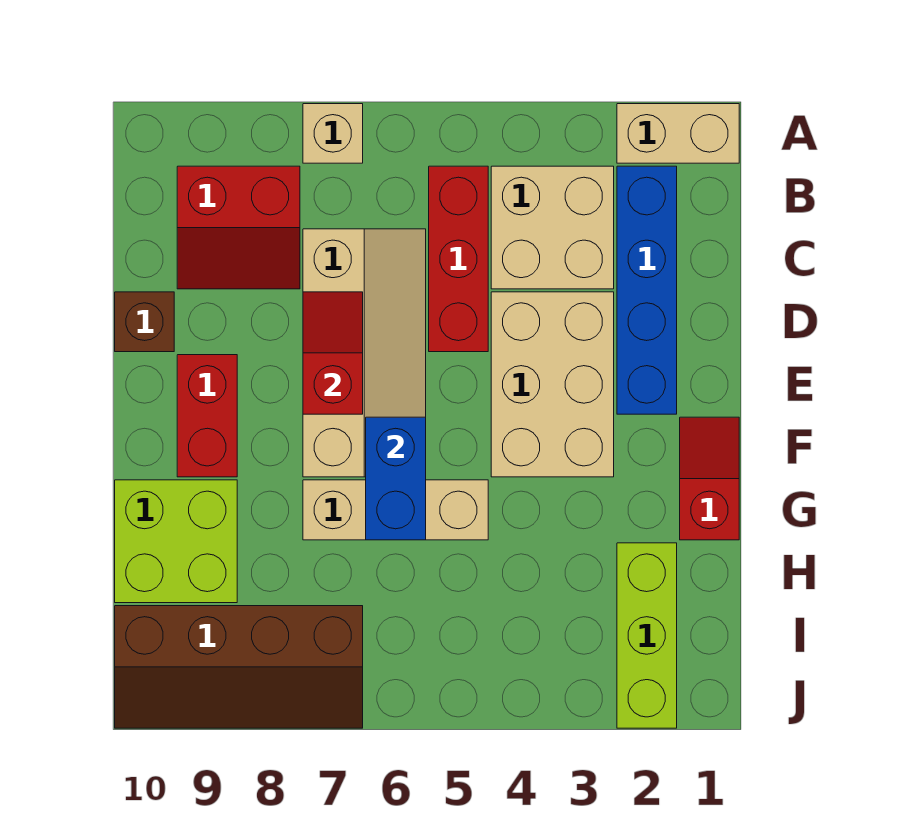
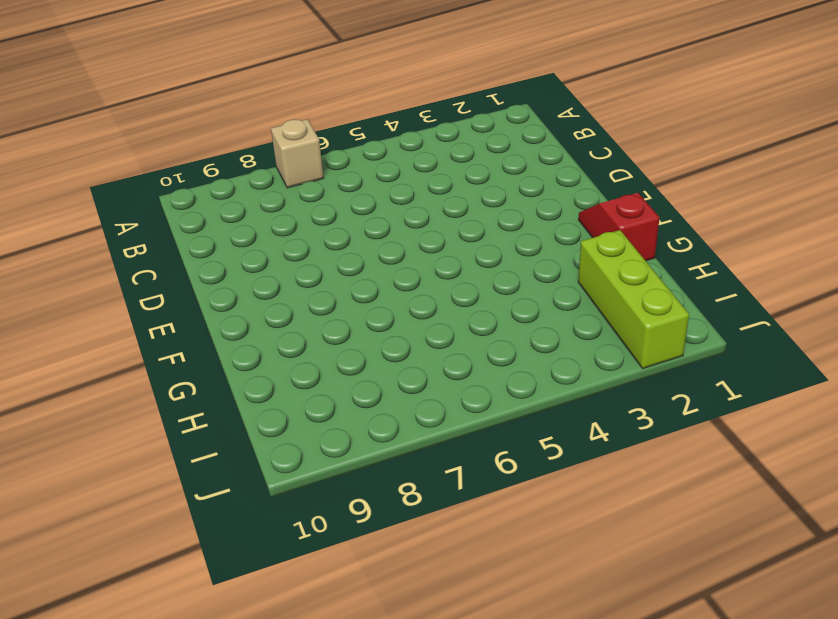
none -> tan brick A1:A2 level 1
none -> blue brick B2:E2 level 1
none -> tan brick B3:C4 level 1

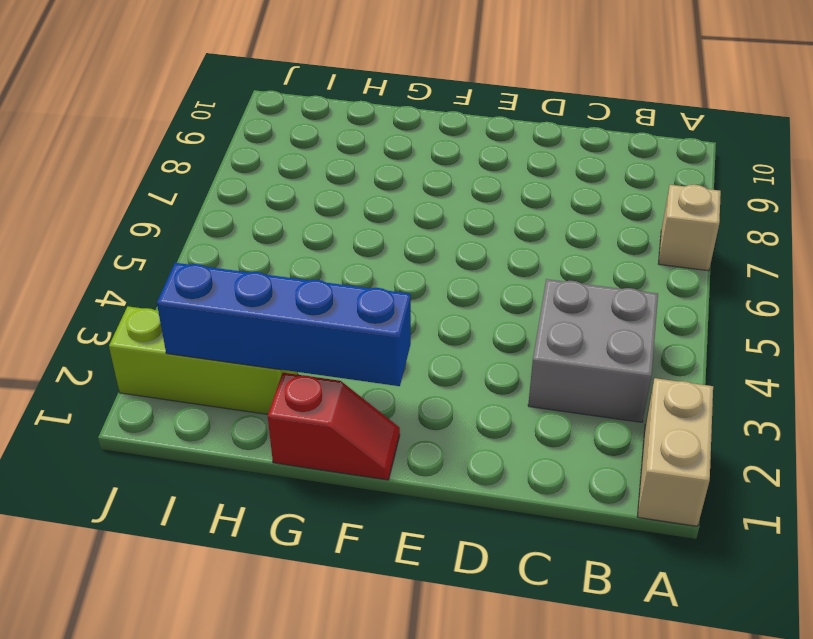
grey brick B3:C4 level 1 -> tan brick B3:C4 level 1
blue brick F2:I2 level 2 -> blue brick B2:E2 level 1
none -> red brick B5:D5 level 1
none -> red slope B8:C9 level 1 top B
none -> tan slope C6:F7 level 1 top 7

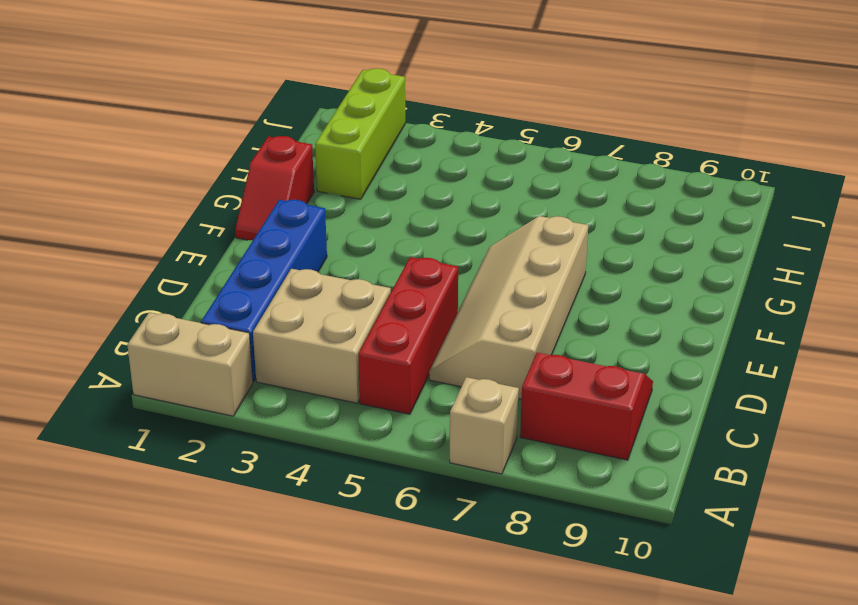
none -> tan brick D3:F4 level 1
none -> brown brick D10 level 1
none -> red brick E9:F9 level 1

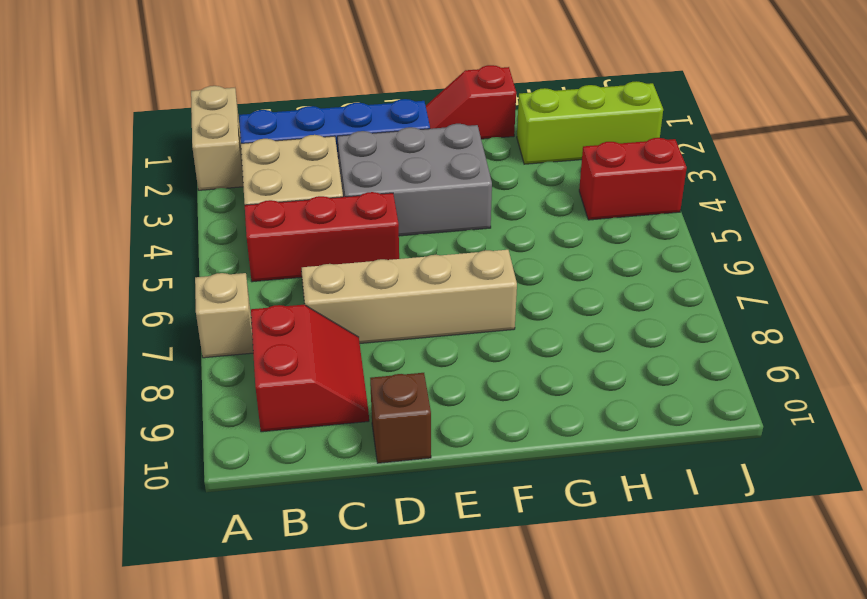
grey brick D3:F4 level 1 -> tan brick D3:F4 level 1
red brick I4:J4 level 1 -> red brick E9:F9 level 1
none -> tan brick G5:G7 level 1
none -> lime brick G9:H10 level 1
none -> brown slope I7:J10 level 1 top I

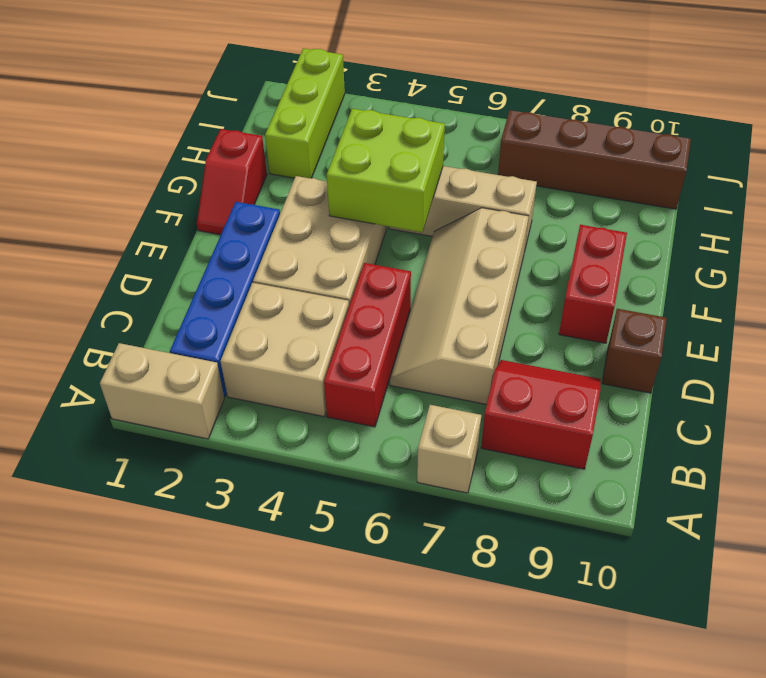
lime brick F4:G5 level 2 -> lime brick G9:H10 level 1
none -> red slope D7:E7 level 2 top E
none -> blue brick F6:G6 level 2

